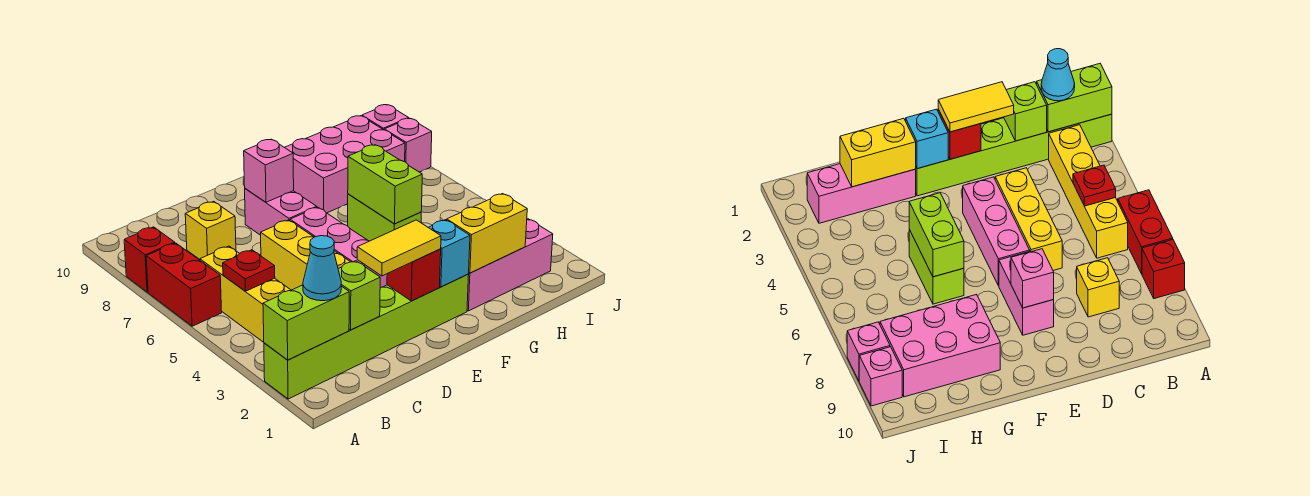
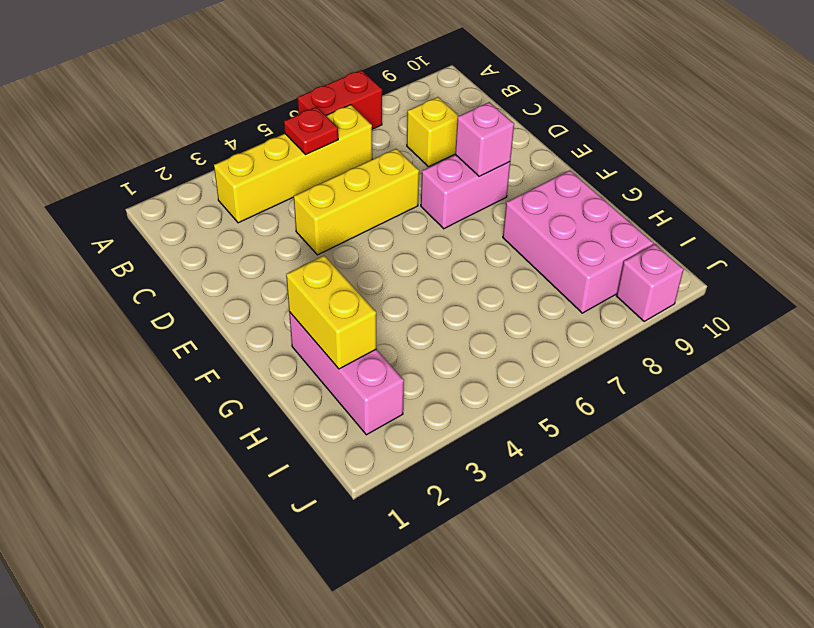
none -> lime brick A2:F2 level 1
none -> red brick A8 level 1
none -> pink brick E4:E6 level 1

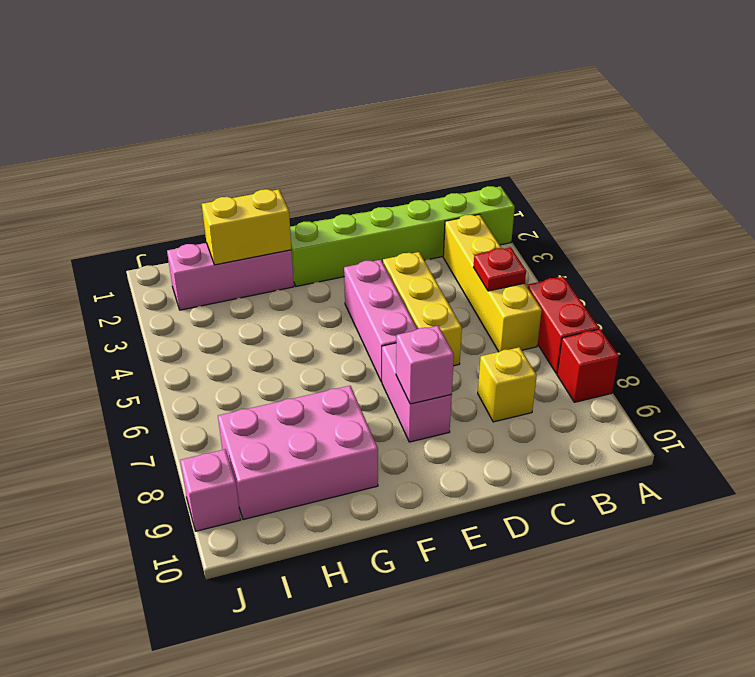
none -> lime brick G5:G6 level 1
none -> pink brick J8 level 1
none -> lime brick A2:B2 level 2

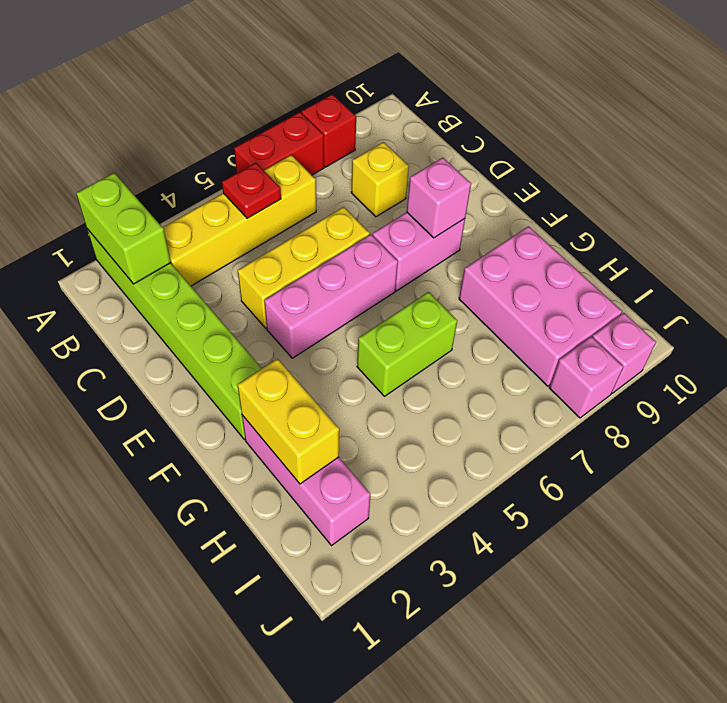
none -> lime brick C2 level 2
none -> red brick E2 level 2
none -> cyan brick F2 level 2

